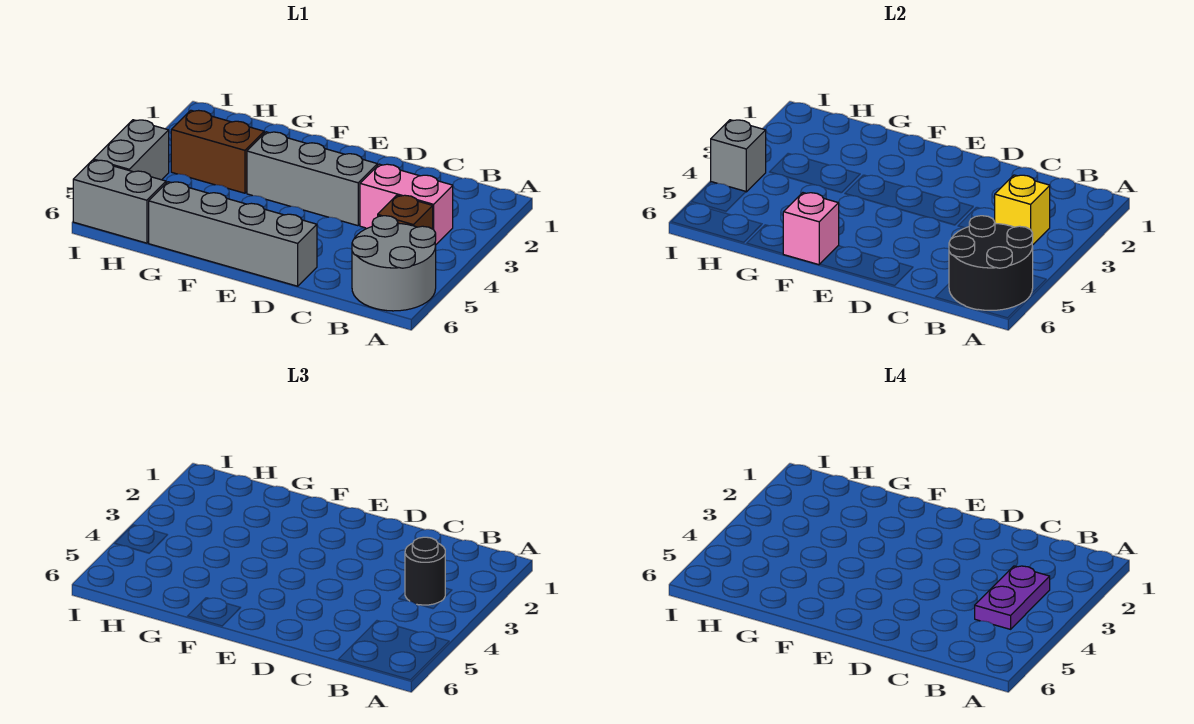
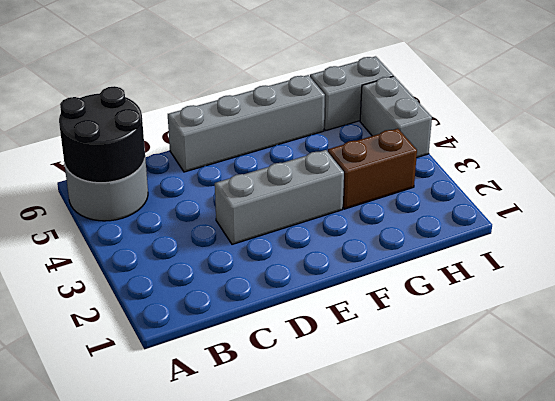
none -> pink brick B3:C3 level 1
none -> brown brick B4 level 1
none -> yellow brick B3 level 2

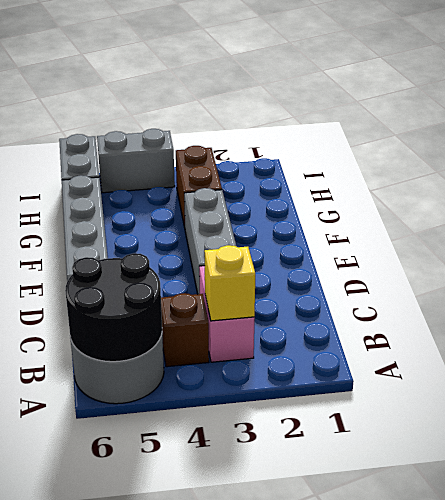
none -> pink brick F6 level 2
none -> grey brick I4 level 2
none -> black round brick B3 level 3

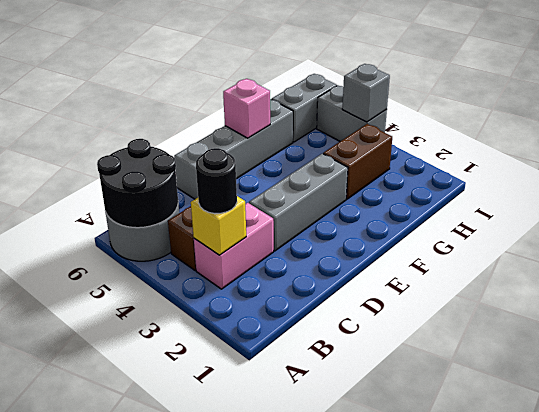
none -> purple plate B3:B4 level 4

